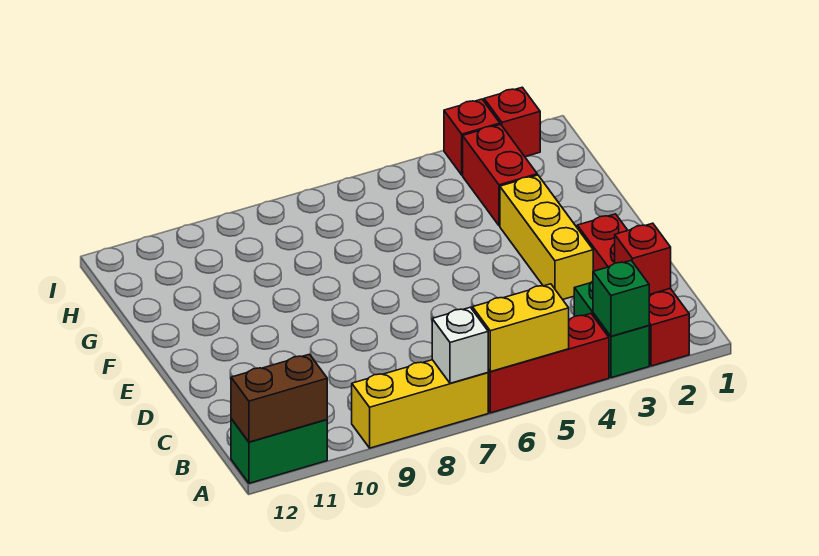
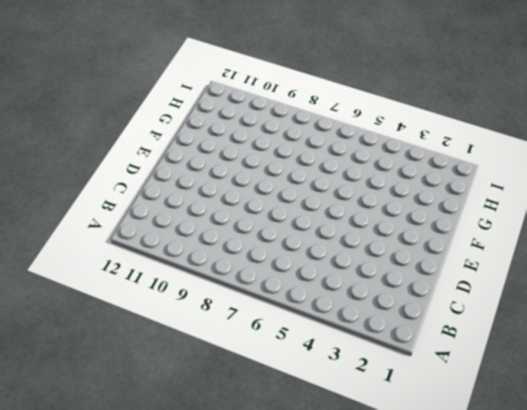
none -> red brick A2:D2 level 1
none -> green brick A3:B3 level 1
none -> red brick A4:A6 level 1

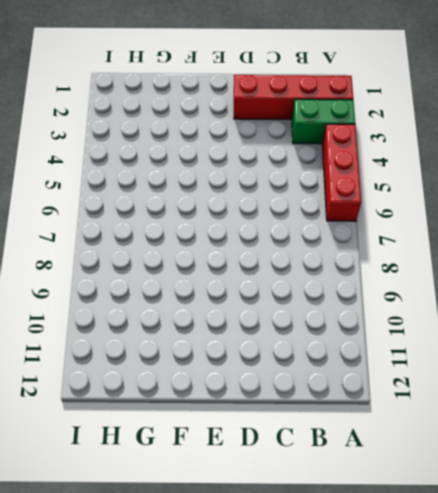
none -> yellow brick A7:A9 level 1
none -> green brick A11:A12 level 1
none -> yellow brick D3:F3 level 1

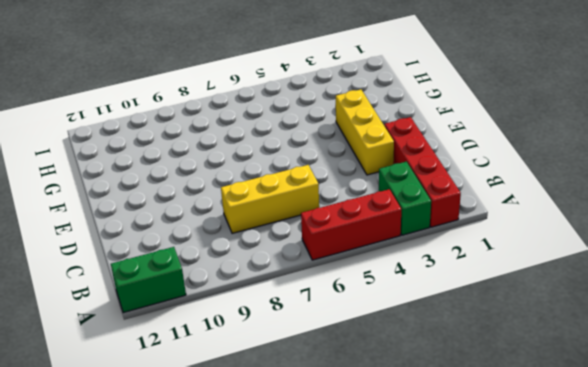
yellow brick C6:C8 level 1 -> yellow brick A7:A9 level 1
none -> red brick G3:H3 level 1
none -> red brick I2 level 1
none -> red brick I3 level 1

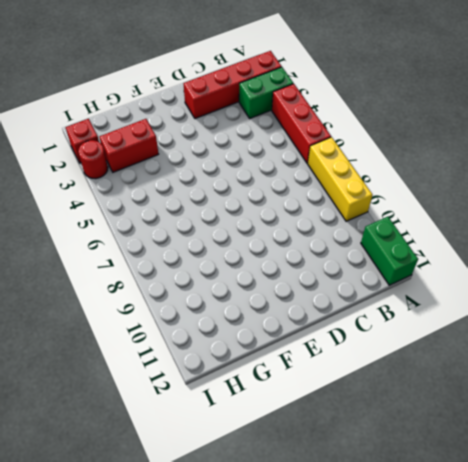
red round brick I3 level 1 -> red brick I3 level 1
none -> yellow brick D3:F3 level 1
none -> green brick A3 level 2
none -> yellow brick A5:A6 level 2

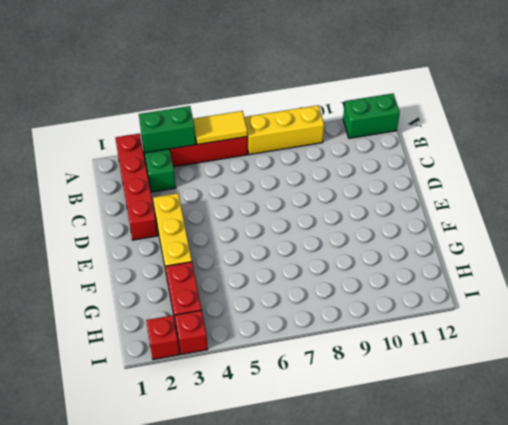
green brick A3:A4 level 2 -> green brick A3 level 2
yellow tile A5:A6 level 2 -> yellow brick A5:A6 level 2
none -> white brick A7 level 2
none -> brown brick A11:A12 level 2
none -> red brick B2 level 2

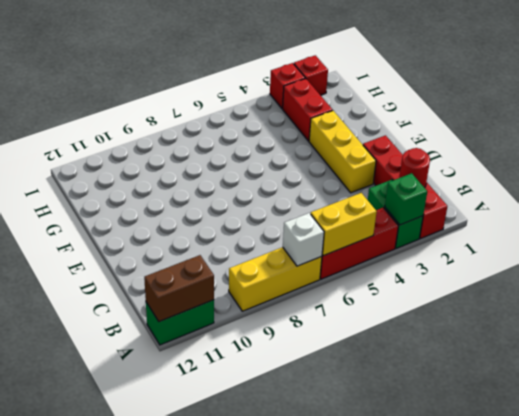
red round brick B2 level 2 -> red brick B2 level 2

